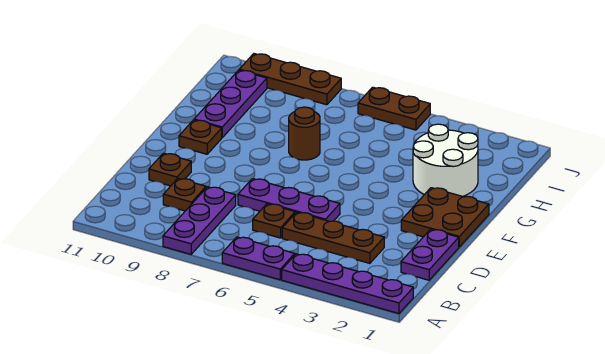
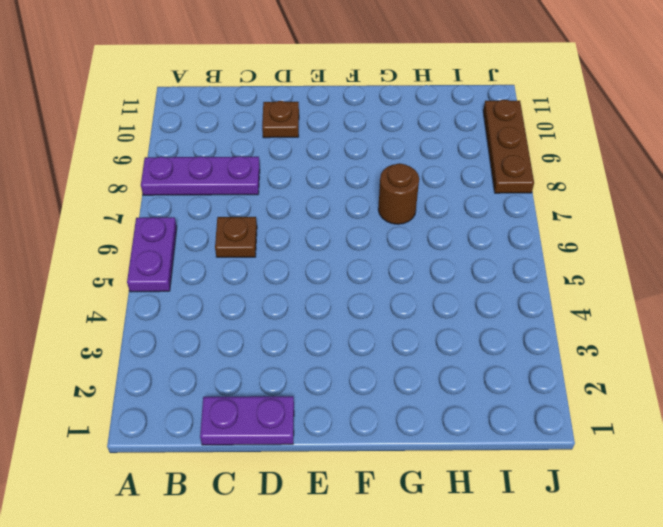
none -> purple plate A1:A4 level 1
none -> brown plate C3:C5 level 1
none -> brown plate C9 level 1

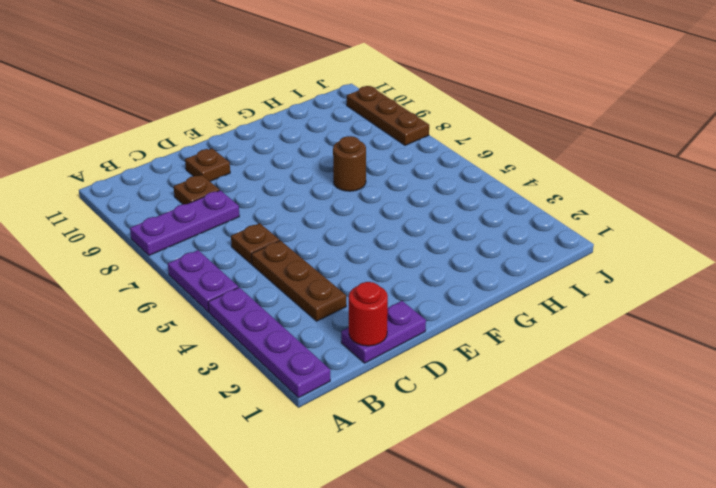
red round brick C1 level 2 -> none
none -> purple plate D5:D7 level 1
none -> brown plate E1:F2 level 1
none -> brown plate F10 level 1

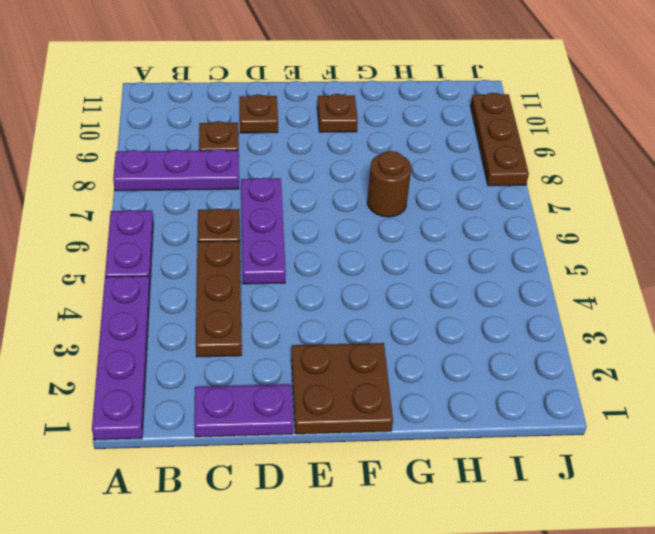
none -> white round brick G2:H3 level 1
none -> purple plate G10:I10 level 1
none -> brown plate J5:J6 level 1

